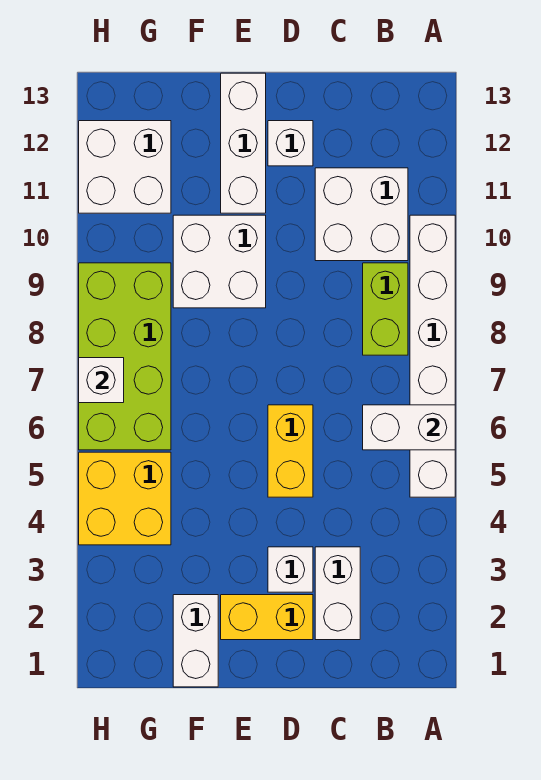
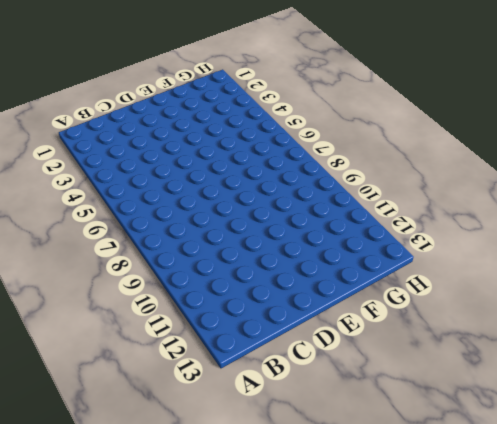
none -> white brick A5:A10 level 1
none -> lime brick B8:B9 level 1
none -> white brick B10:C11 level 1

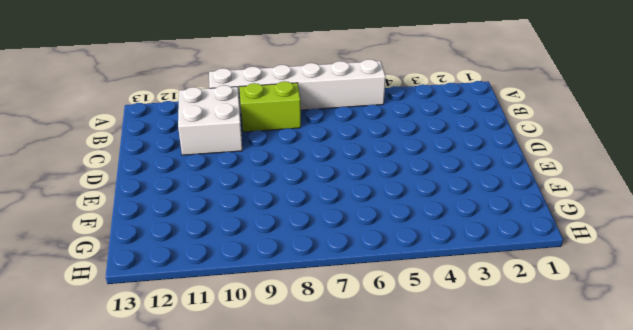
none -> white brick C2:C3 level 1
none -> yellow brick D2:E2 level 1
none -> white brick D3 level 1

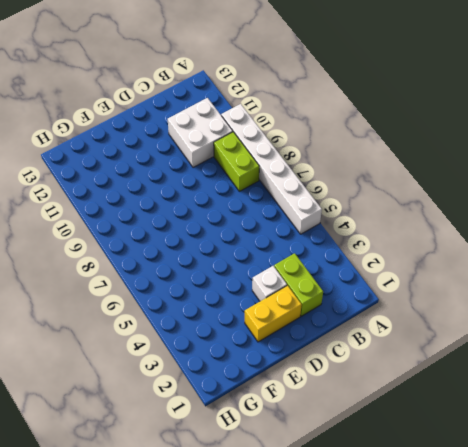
lime brick C2:C3 level 1 -> white brick C2:C3 level 1
none -> yellow brick D5:D6 level 1
none -> white brick D12 level 1
none -> white brick E9:F10 level 1

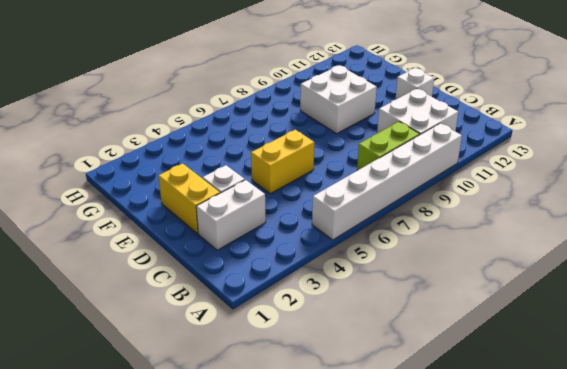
none -> white brick E11:E13 level 1
none -> white brick F1:F2 level 1
none -> yellow brick G4:H5 level 1

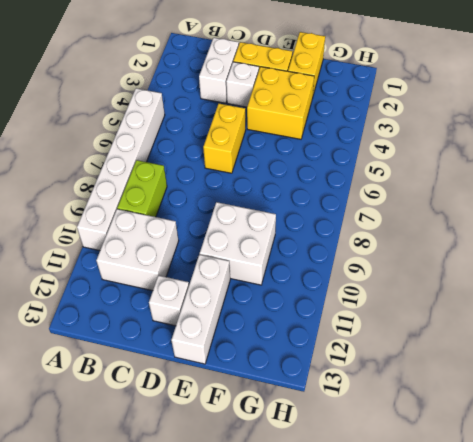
yellow brick E3:F4 level 1 -> yellow brick G4:H5 level 1
yellow brick F1:F2 level 1 -> white brick F1:F2 level 1
none -> lime brick G6:H9 level 1
none -> white brick G11:H12 level 1
none -> white brick A6:B6 level 2

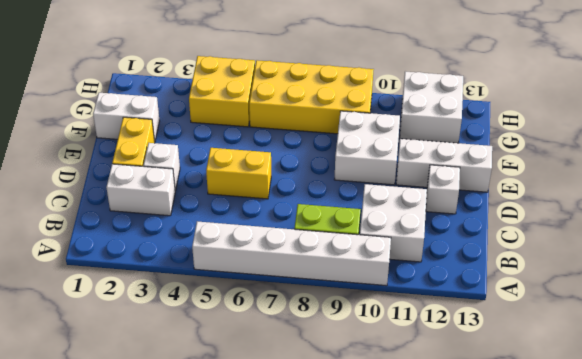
yellow brick G6:H9 level 1 -> lime brick G6:H9 level 1
none -> white brick A6:B6 level 2
none -> white brick H7 level 2

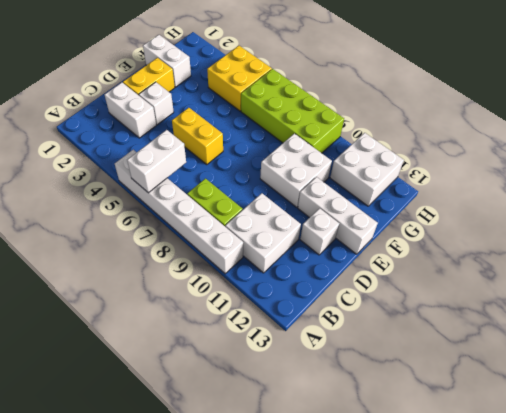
none -> white brick H7 level 2

